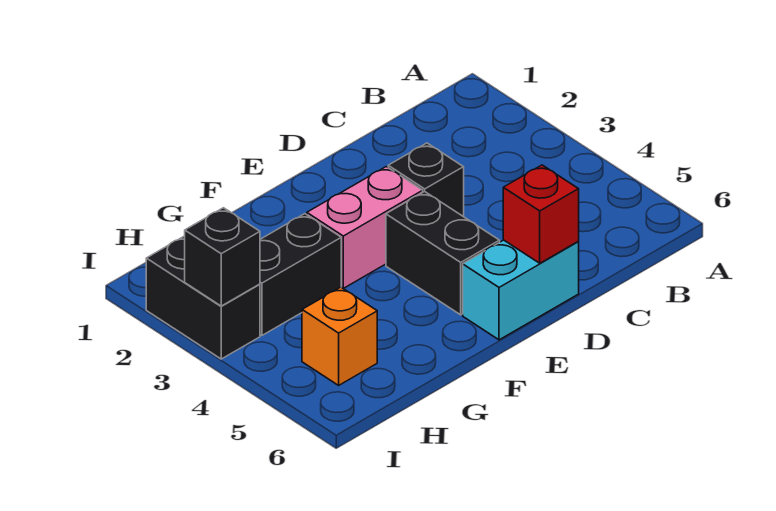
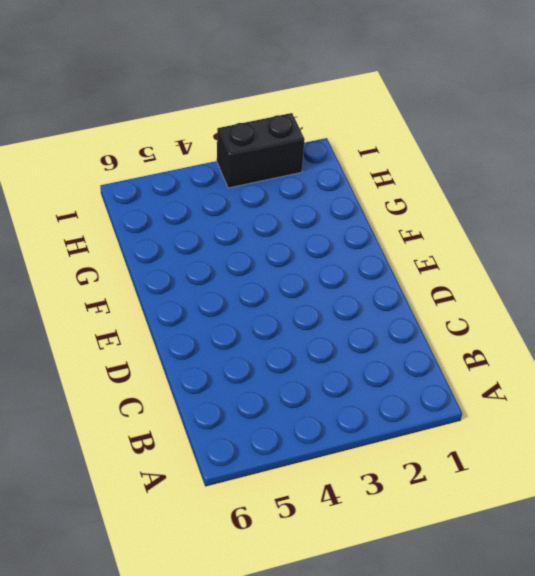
none -> black brick D3 level 1
none -> cyan brick D6:E6 level 1

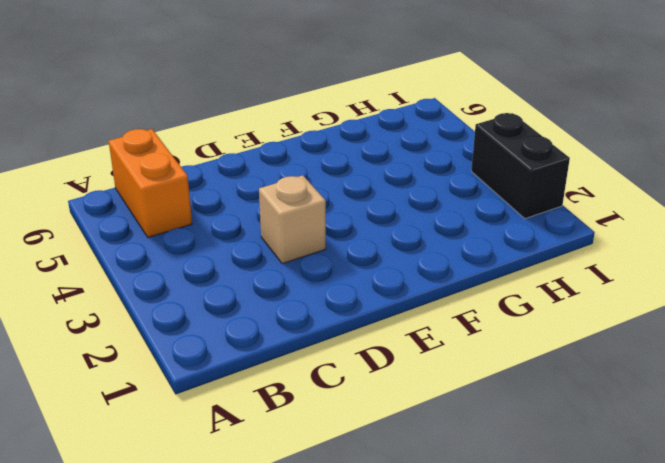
orange brick B5:B6 level 1 -> none
tan brick D3 level 1 -> black brick D3 level 1
none -> cyan brick D6:E6 level 1
none -> pink brick E3:F3 level 1

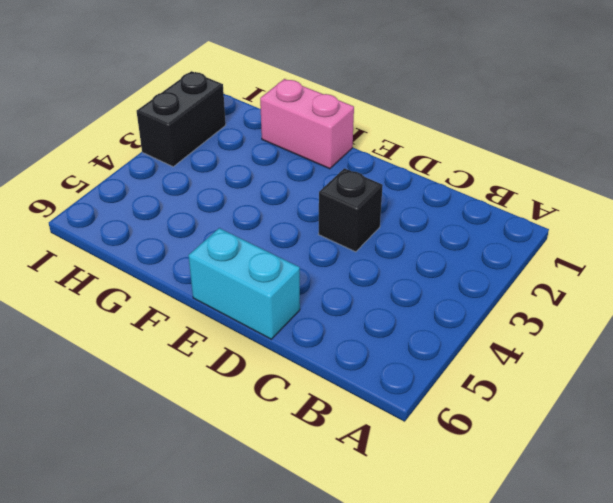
pink brick F1:G1 level 1 -> pink brick E3:F3 level 1
none -> black brick E4:E5 level 1
none -> black brick G3:H3 level 1

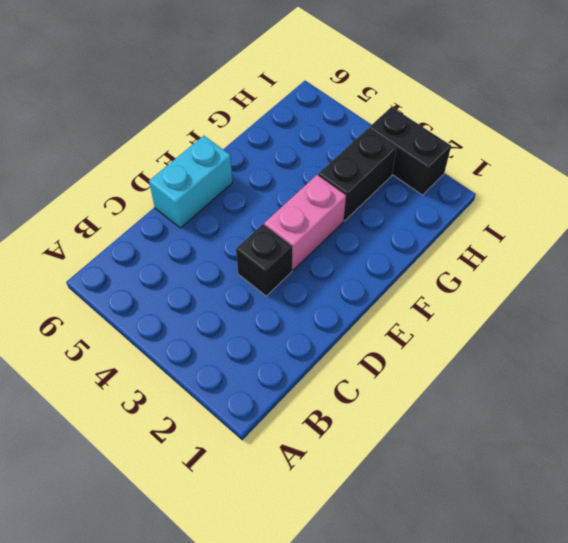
none -> black brick E4:E5 level 1
none -> orange brick H5 level 1

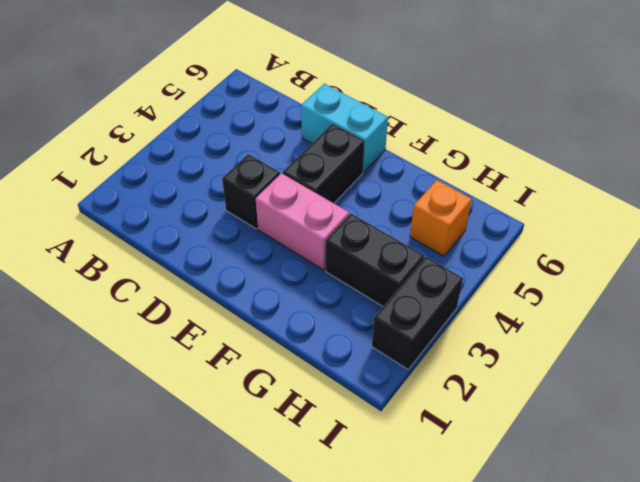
none -> red brick D6 level 2
none -> black brick I3 level 2

